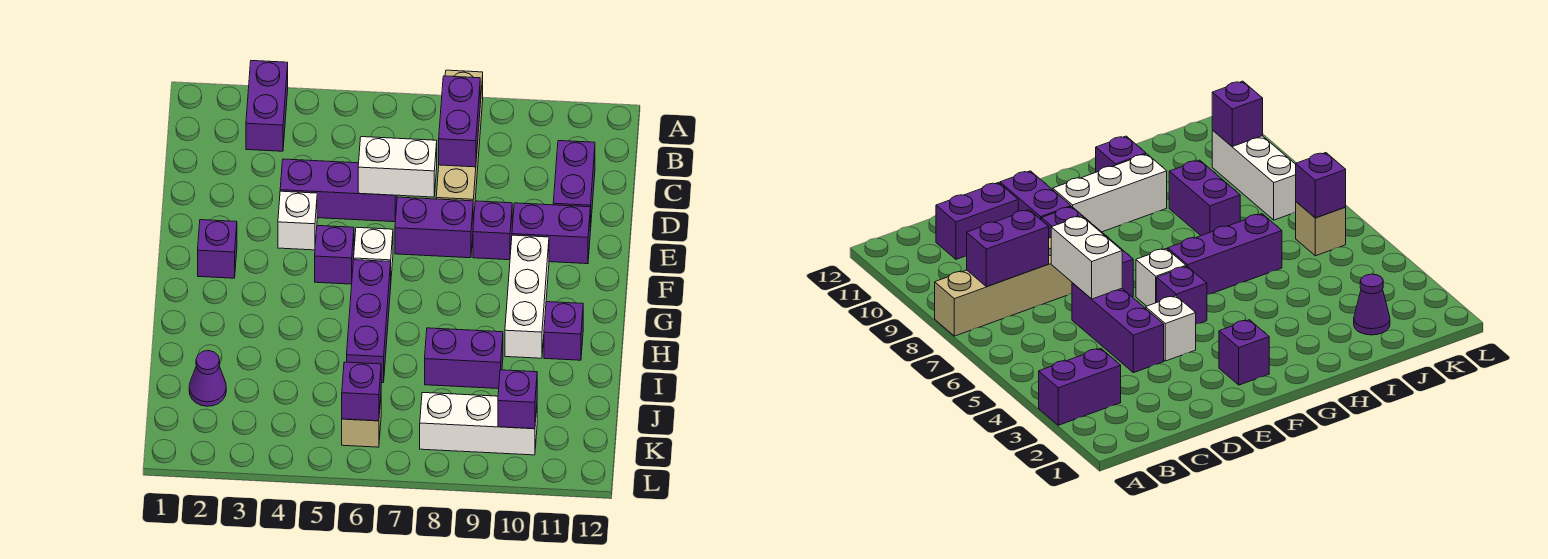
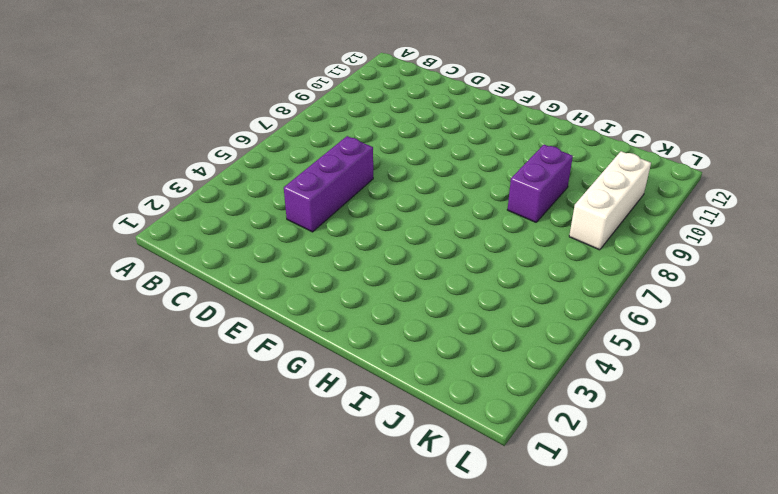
none -> purple brick A3:B3 level 1
none -> tan brick A8:D8 level 1
none -> purple brick C11:D11 level 1

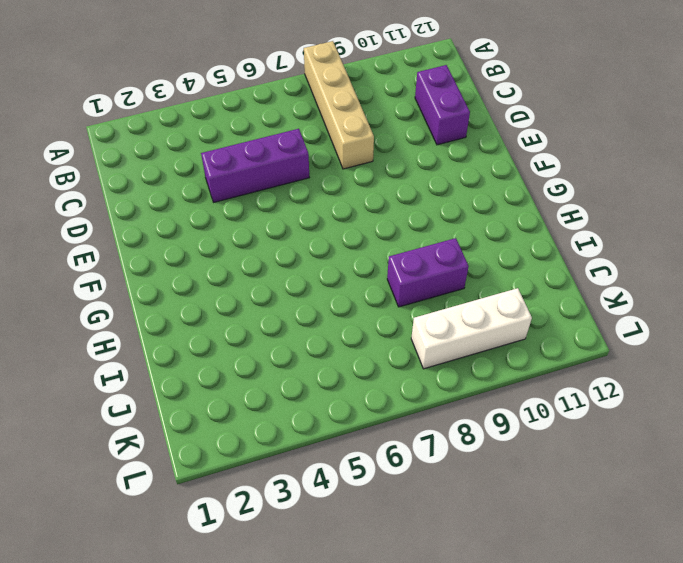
none -> purple brick A3:B3 level 1
none -> white brick E4 level 1
none -> purple brick E7:E8 level 1

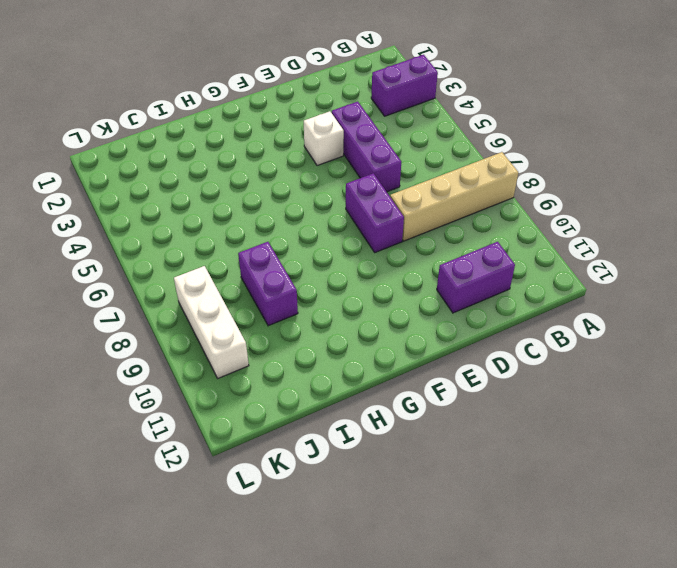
none -> purple brick E9 level 1
none -> purple brick E10:E11 level 1
none -> purple brick F2 level 1

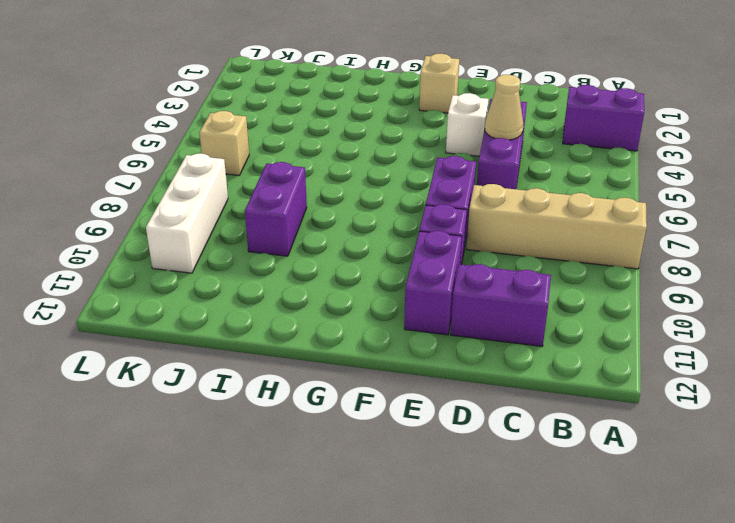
tan cone D5 level 2 -> none
tan brick F2 level 1 -> purple brick F2 level 1
none -> purple brick F5 level 1
none -> white brick F6 level 1
none -> white brick F10:H10 level 1

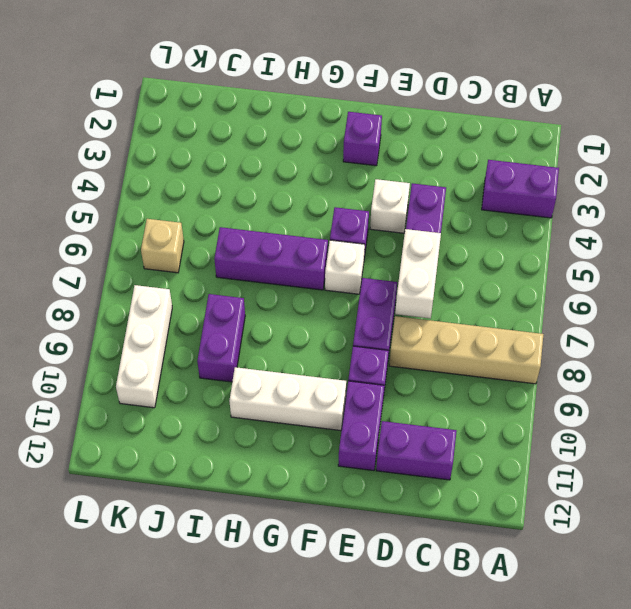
none -> purple brick H11 level 1
none -> purple cone J2 level 1
none -> purple brick B8:C8 level 2

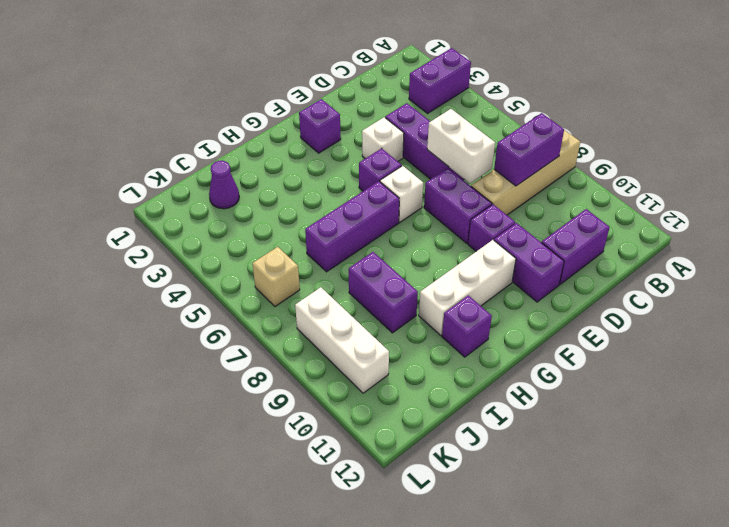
none -> purple brick K6 level 2
none -> purple brick K10 level 2

